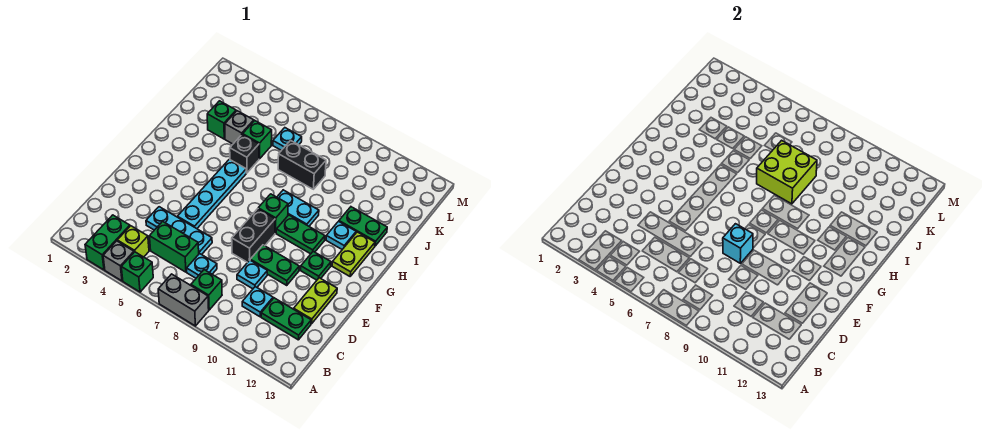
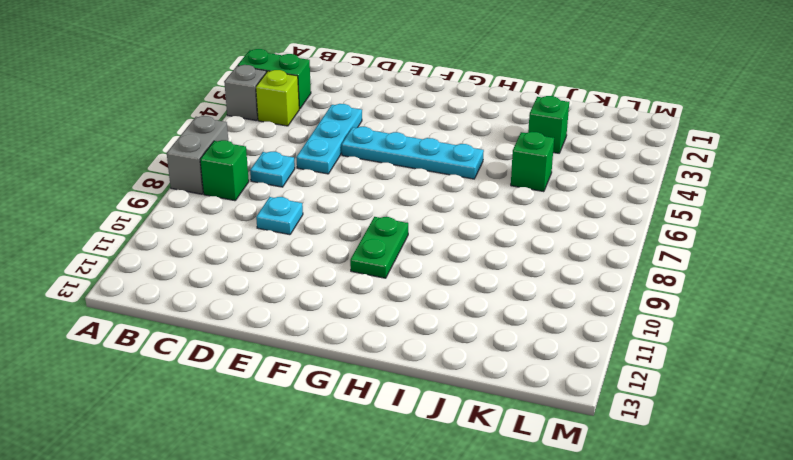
none -> green brick A5 level 1
none -> green brick C5:C6 level 1
none -> cyan plate C10 level 1
none -> green plate C11:C12 level 1

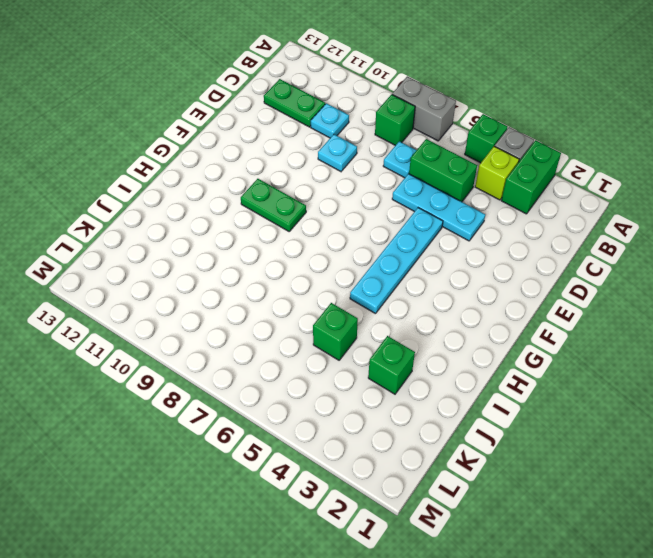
none -> lime plate D12:E12 level 1
none -> black brick E8:F8 level 1
none -> green plate E9:E10 level 1
none -> green plate F11 level 1

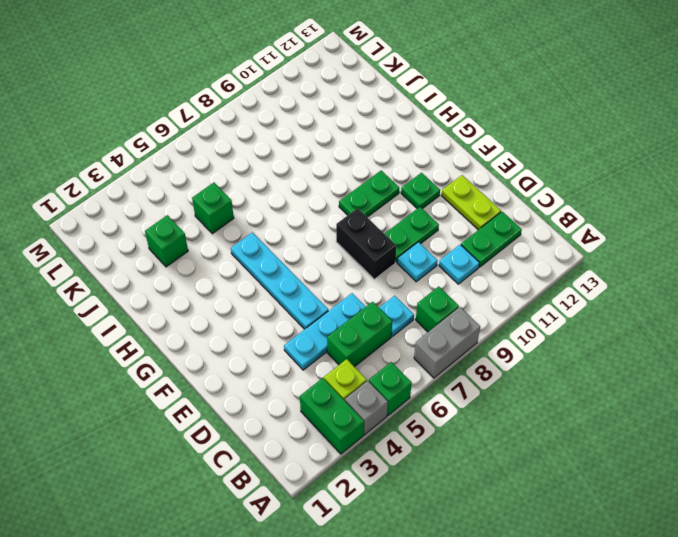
none -> green brick G8 level 1
none -> lime plate G12:H12 level 1
none -> cyan plate H8:H9 level 1
none -> cyan plate H11 level 1

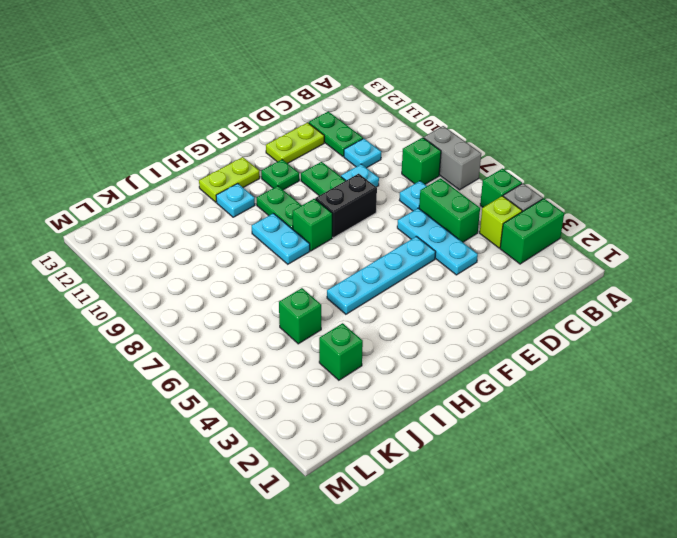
none -> black brick I5 level 1
none -> green plate I11:I12 level 1
none -> grey brick J4 level 1
none -> black brick J7:J8 level 1

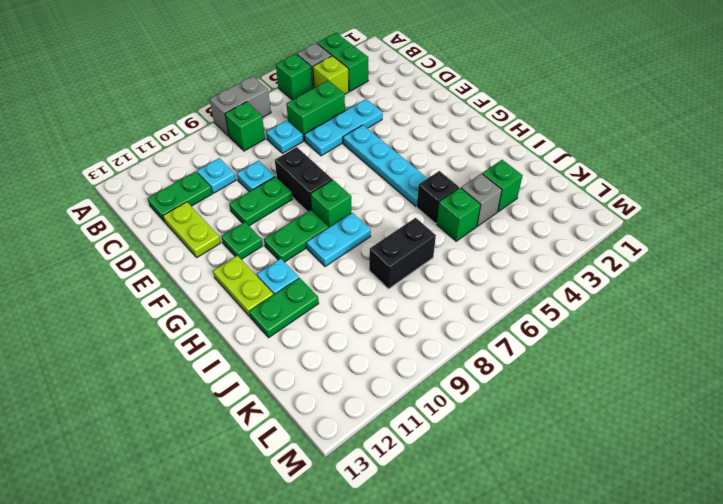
none -> cyan plate K6 level 1
none -> cyan brick E8 level 2
none -> lime brick I7:J8 level 2

